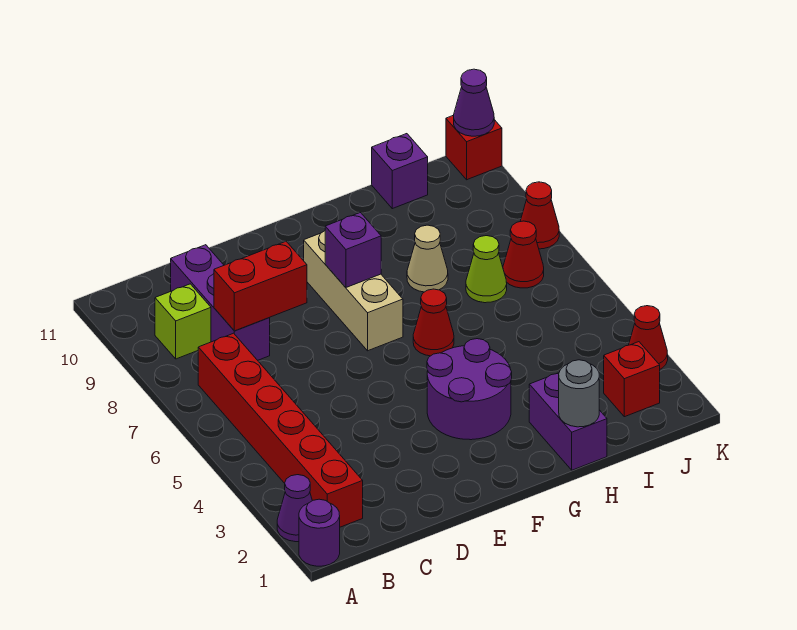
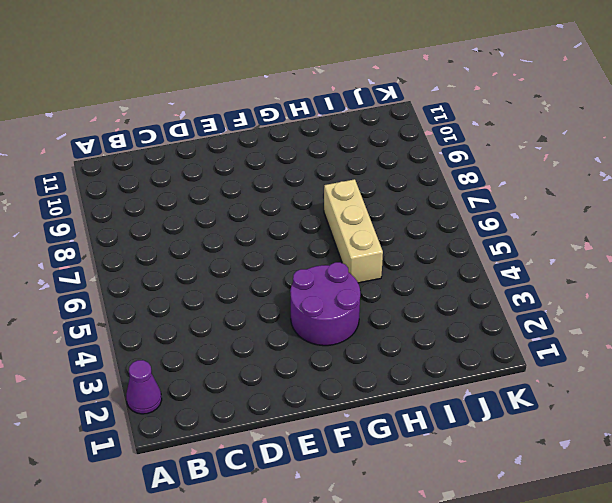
tan brick H5:H7 level 1 -> tan brick F7:F9 level 1
none -> purple round brick A1 level 1
none -> red brick B2:B7 level 1
none -> lime brick B9 level 1

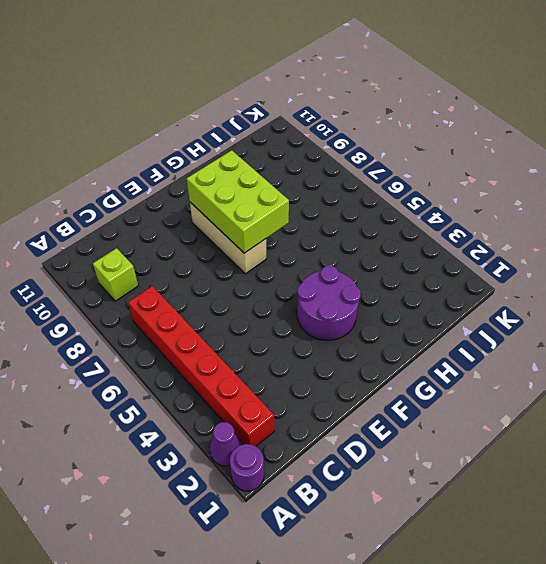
lime brick F7:G9 level 2 -> purple brick F8 level 2
none -> purple brick C8:C10 level 1
none -> red cone G6 level 1
none -> purple brick H1:H2 level 1

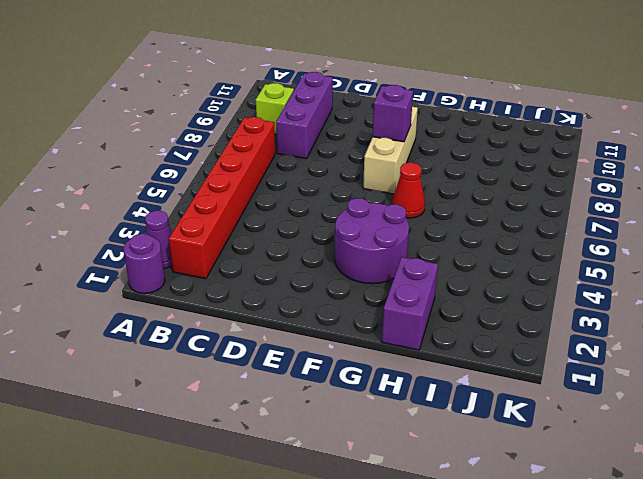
none -> tan cone H8 level 1
none -> lime cone I7 level 1
none -> purple brick I11 level 1

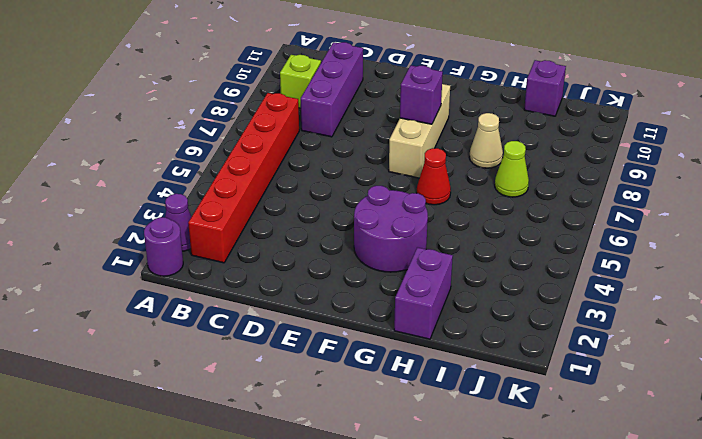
none -> red brick J2 level 1
none -> red cone J7 level 1
none -> red cone K3 level 1

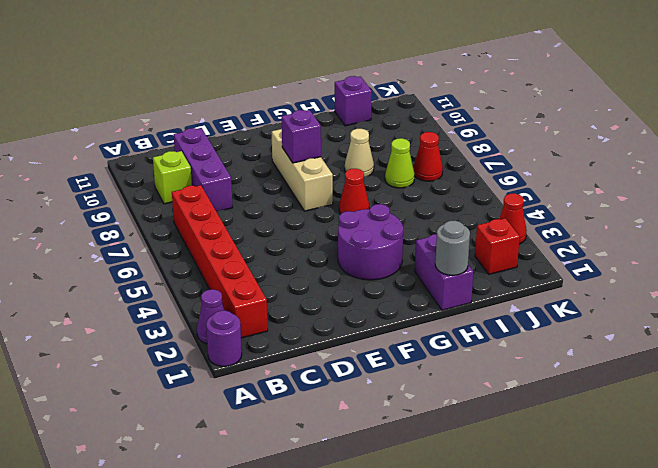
none -> red cone K8 level 1
none -> red brick K11 level 1
none -> red brick C8:D8 level 2

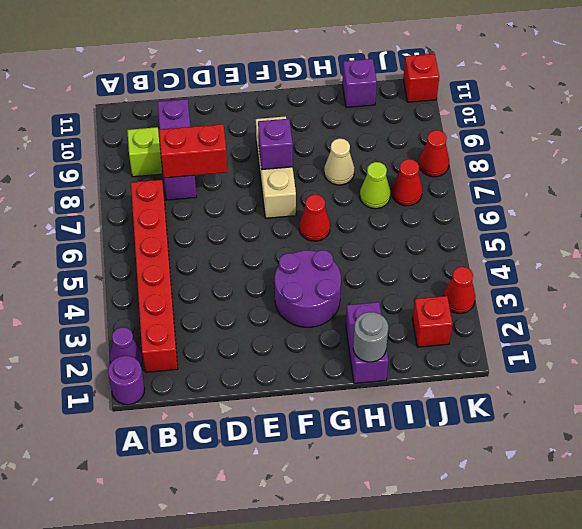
none -> purple cone K11 level 2

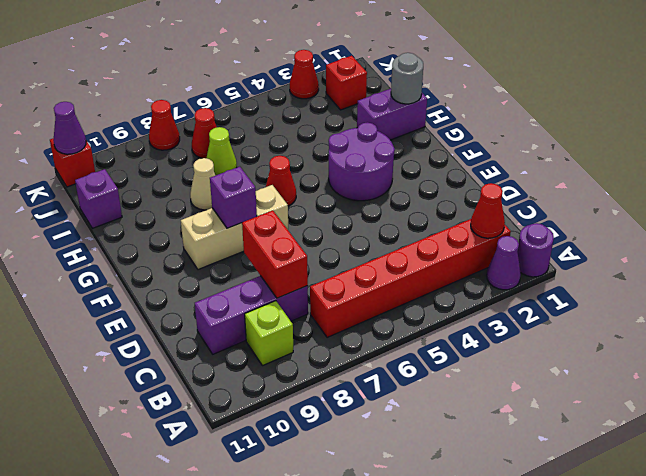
red cone B2 level 2 -> none

